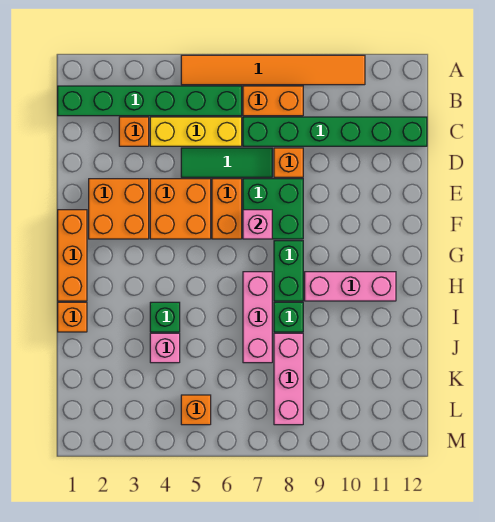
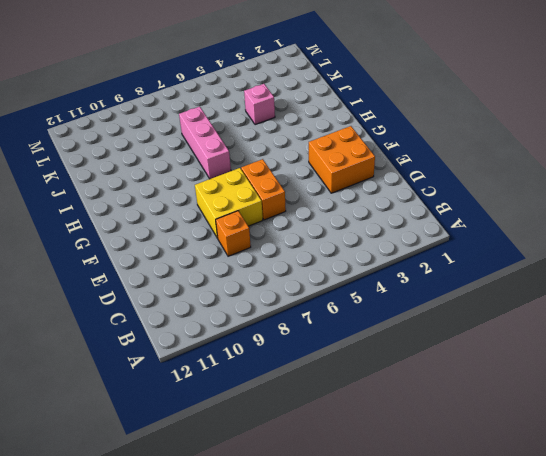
yellow brick E7:F8 level 1 -> green brick E7:F8 level 1
none -> orange tile A5:A10 level 1
none -> green brick B1:B6 level 1
none -> orange brick B7:B8 level 1

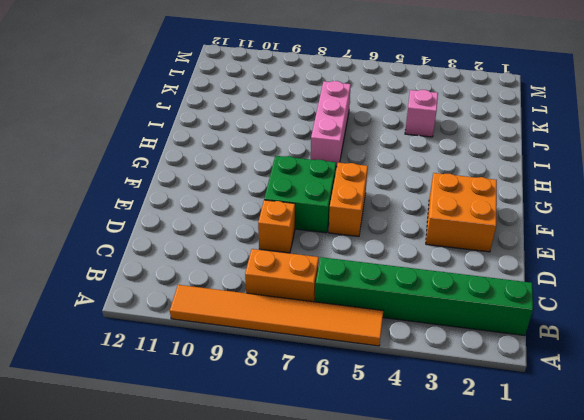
none -> orange brick C3 level 1
none -> yellow brick C4:C6 level 1
none -> green brick C7:C12 level 1

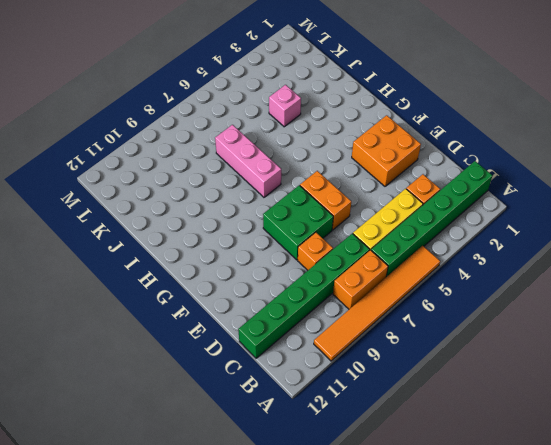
none -> green tile D5:D7 level 1
none -> orange brick E4:F5 level 1
none -> orange brick F1:H1 level 1

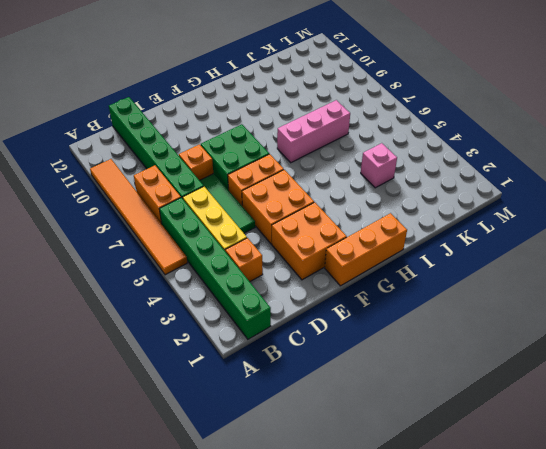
none -> green brick G8:H8 level 1
none -> pink brick H9:H11 level 1
none -> orange brick I1 level 1

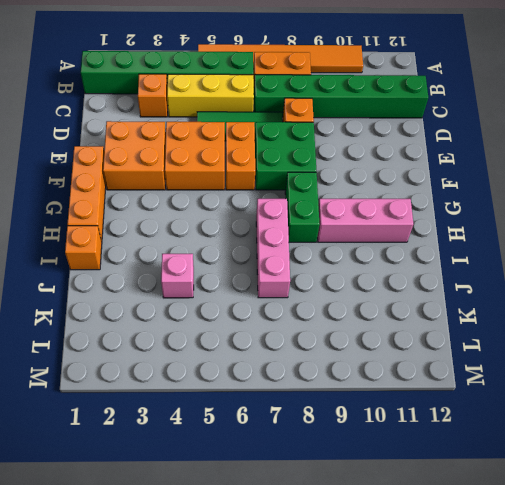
none -> green brick I4 level 1
none -> green brick I8 level 1
none -> pink brick J8:L8 level 1

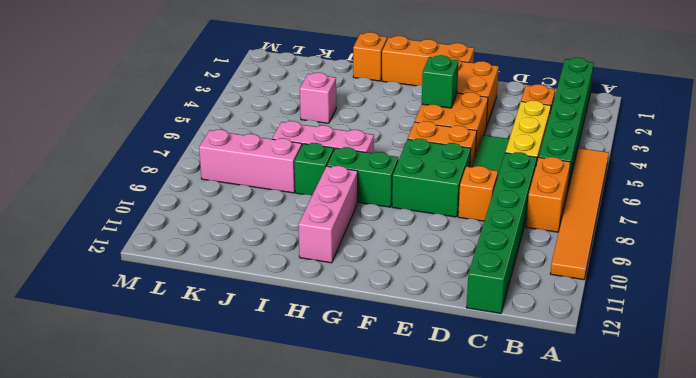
green brick F4 level 2 -> green brick I4 level 1
none -> orange brick L5 level 1
none -> pink brick F7 level 2

